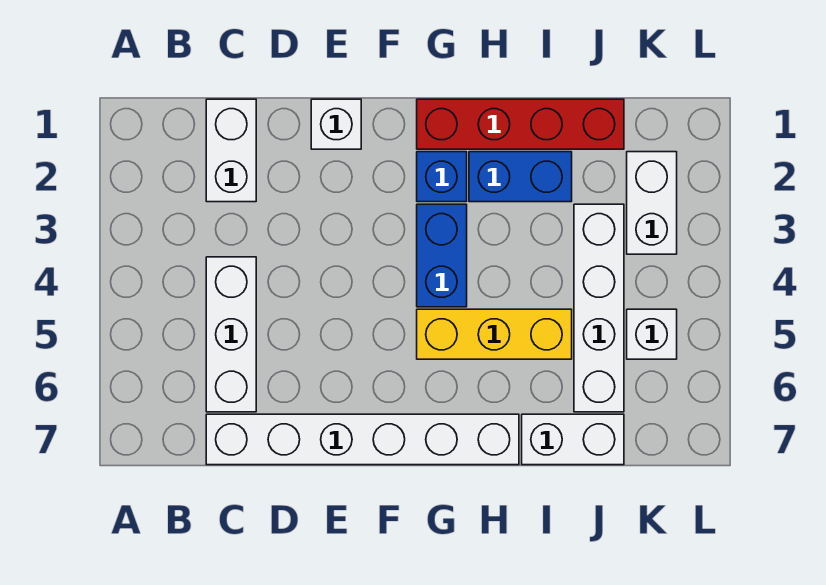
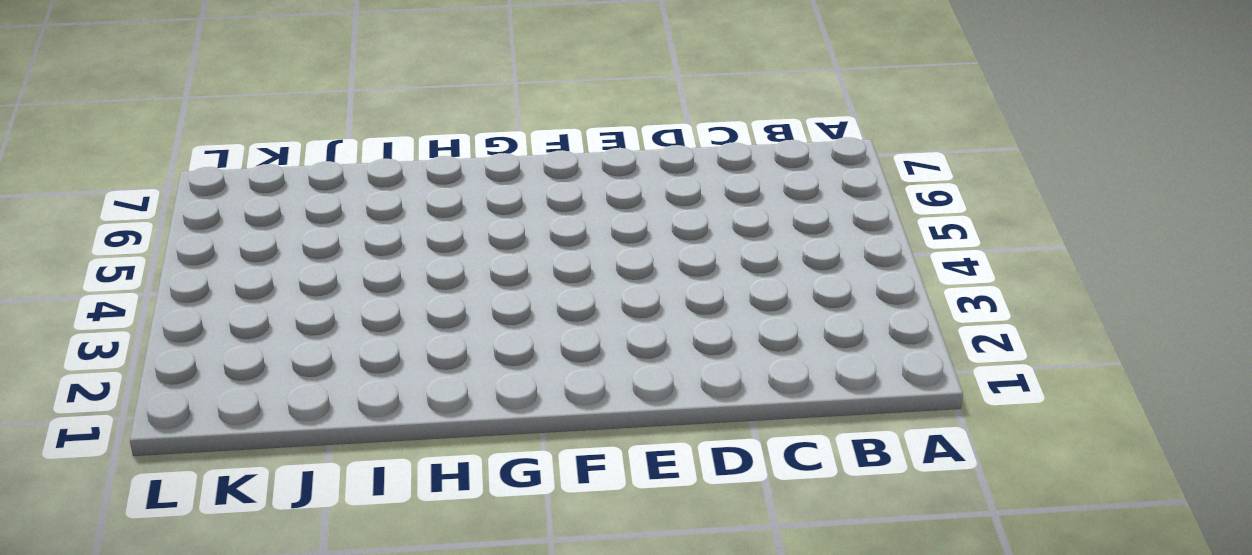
none -> white brick C1:C2 level 1
none -> white brick C4:C6 level 1
none -> white brick C7:H7 level 1

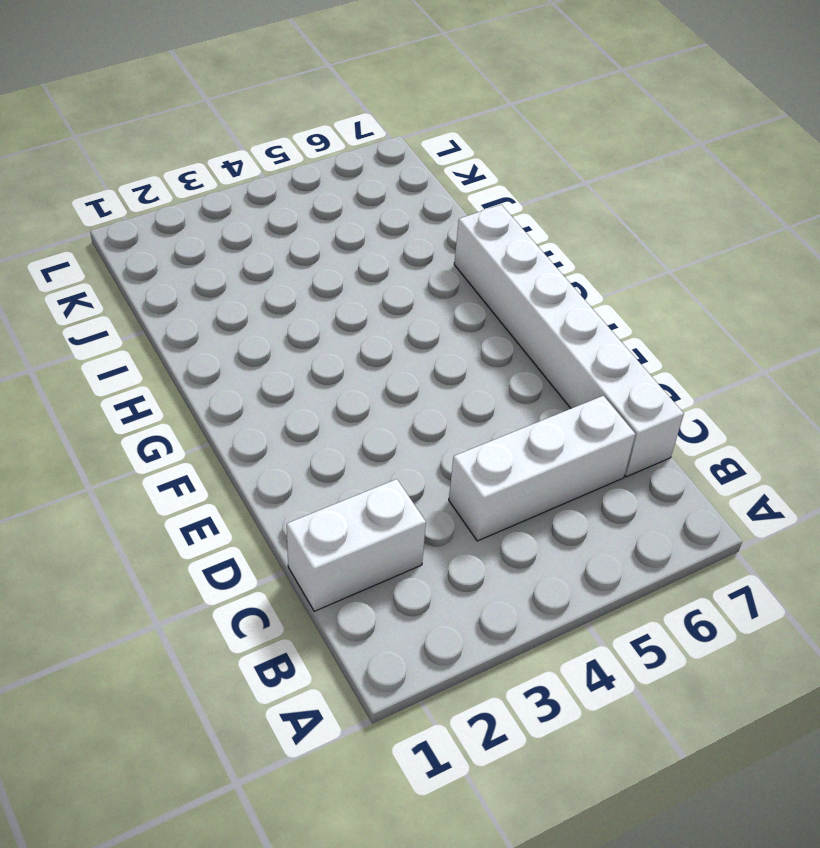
none -> white brick E1 level 1
none -> red brick G1:J1 level 1
none -> blue brick G2 level 1

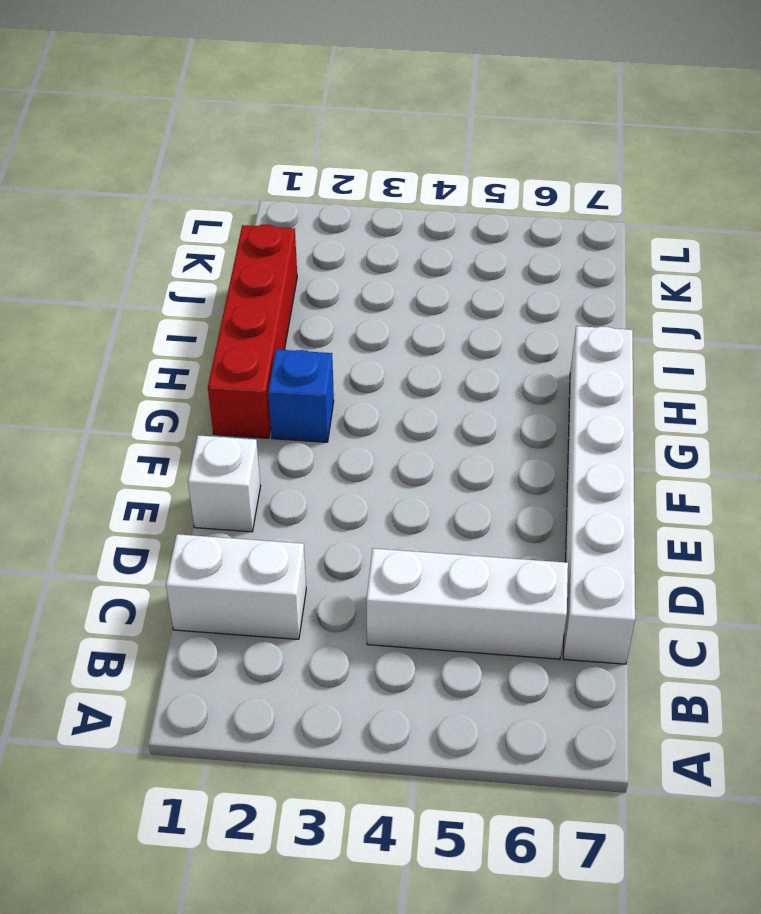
none -> blue brick G3:G4 level 1
none -> yellow brick G5:I5 level 1
none -> blue brick H2:I2 level 1

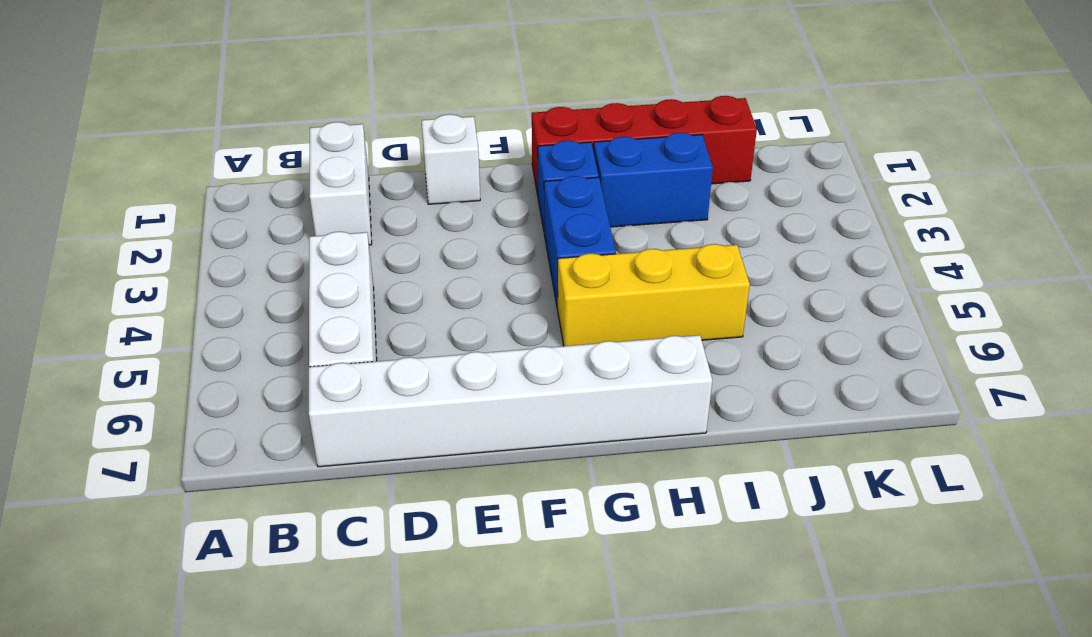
none -> white brick I7:J7 level 1
none -> white brick J3:J6 level 1
none -> white brick K2:K3 level 1

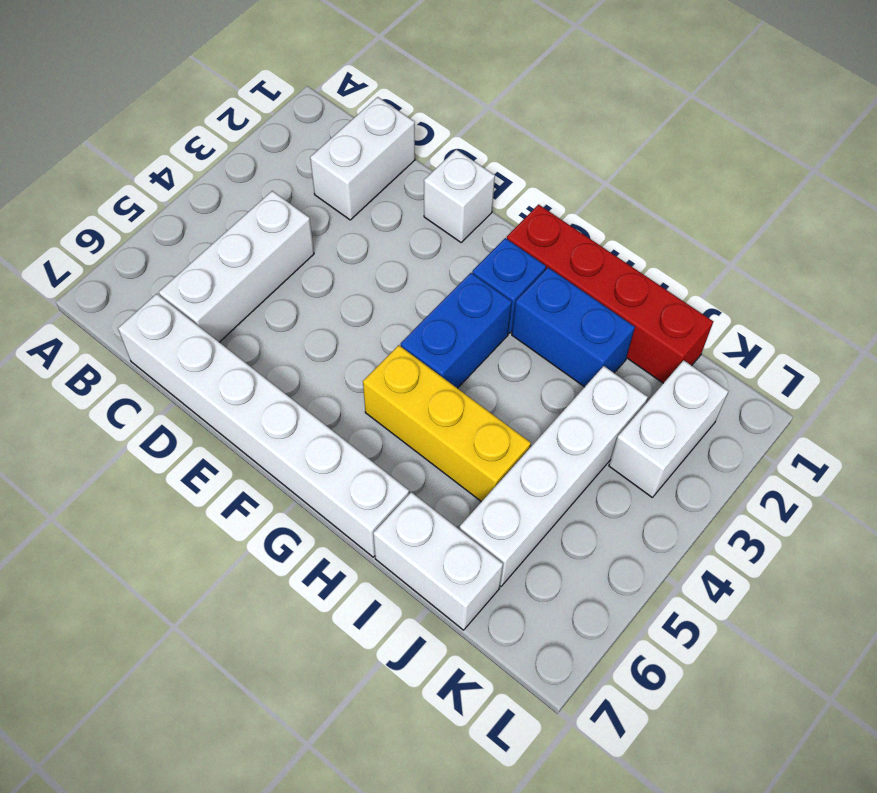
none -> white brick K5 level 1

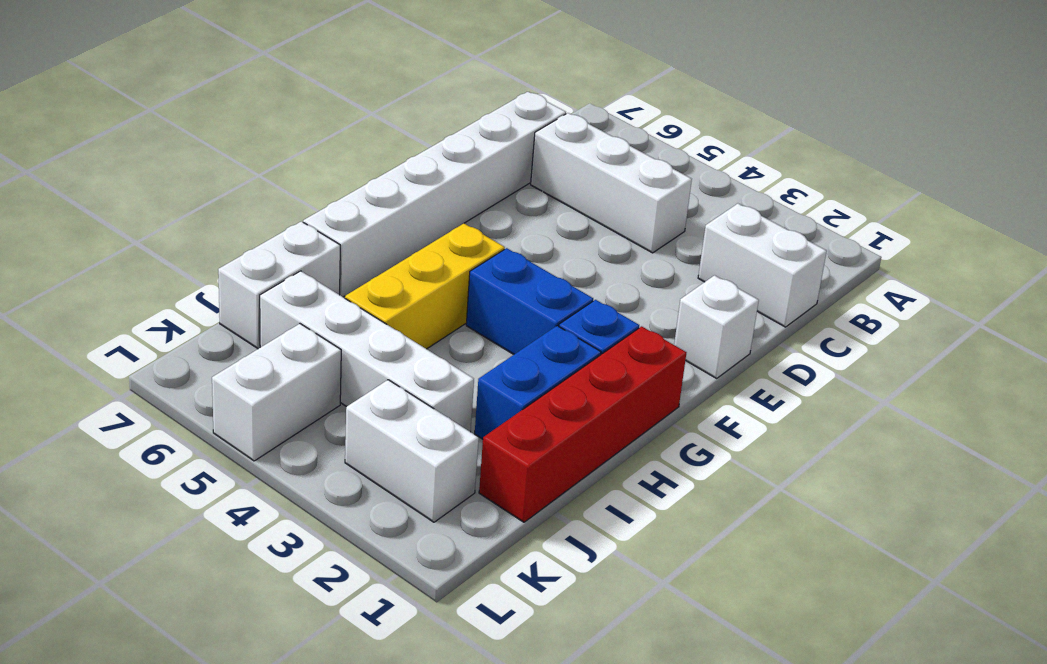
white brick K5:L5 level 1 -> white brick K5 level 1

